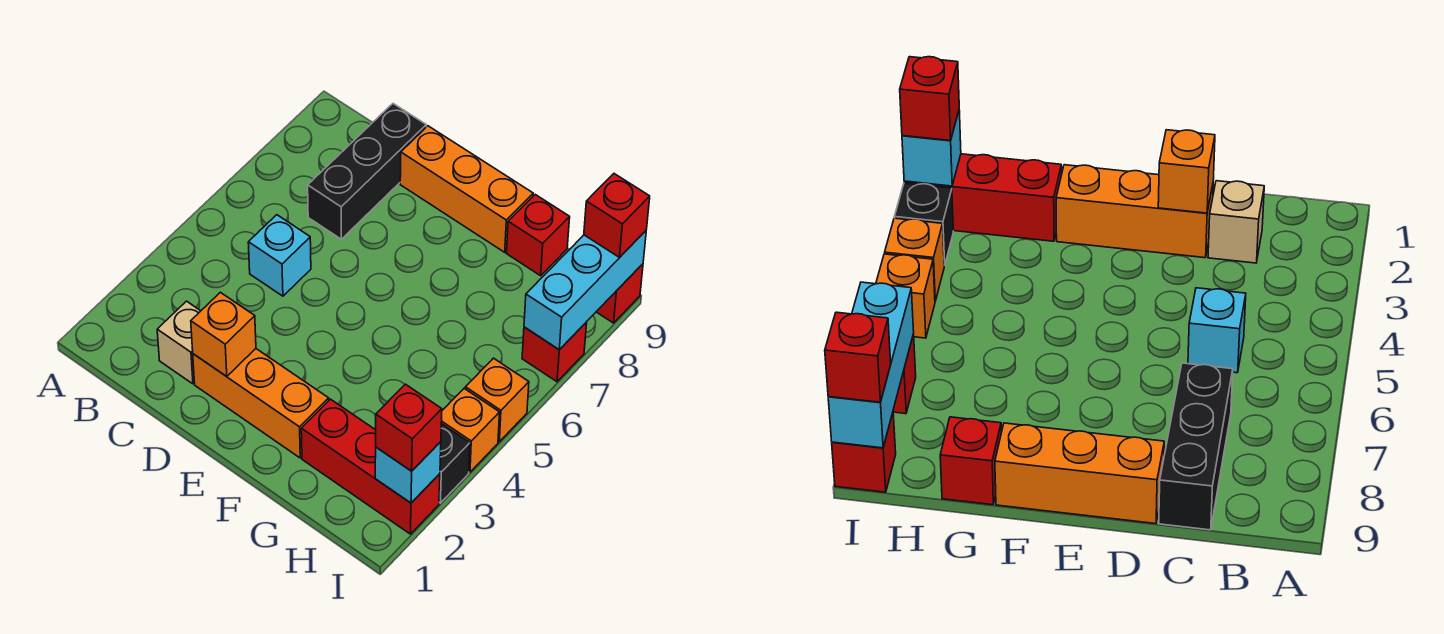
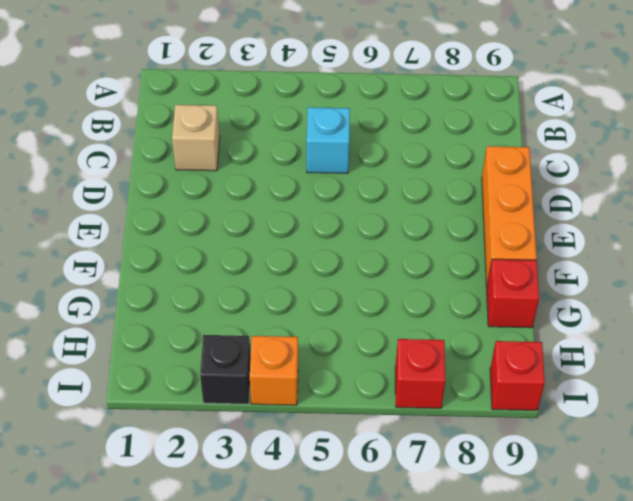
none -> black brick C7:C9 level 1
none -> orange brick D2:F2 level 1
none -> red brick G2:I2 level 1

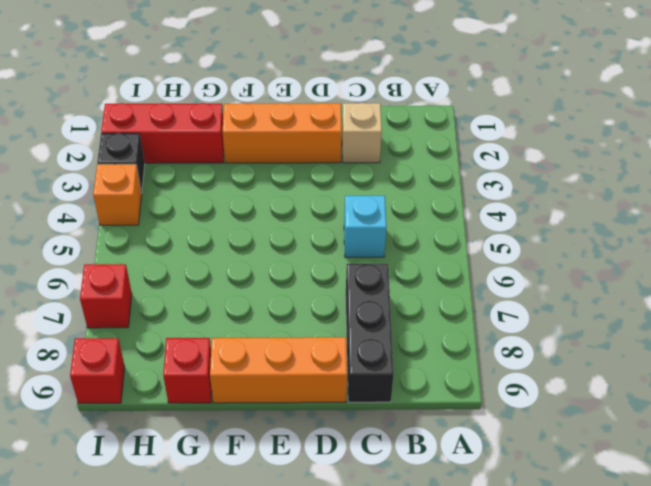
none -> orange brick I5 level 1
none -> orange brick D2 level 2
none -> cyan brick I2 level 2

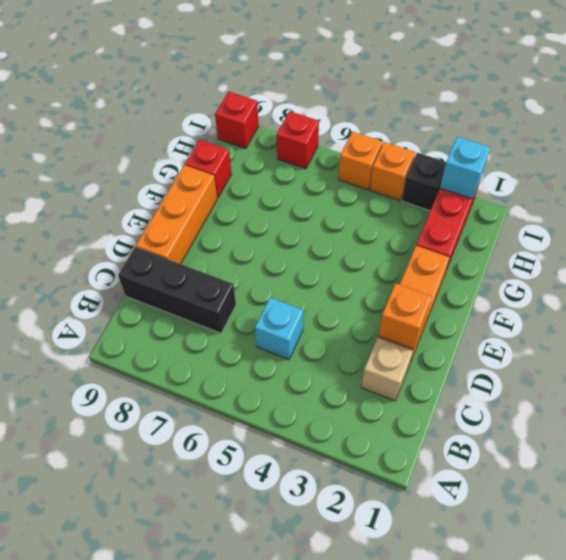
none -> cyan brick I7:I9 level 2
none -> red brick I2 level 3
none -> red brick I9 level 3

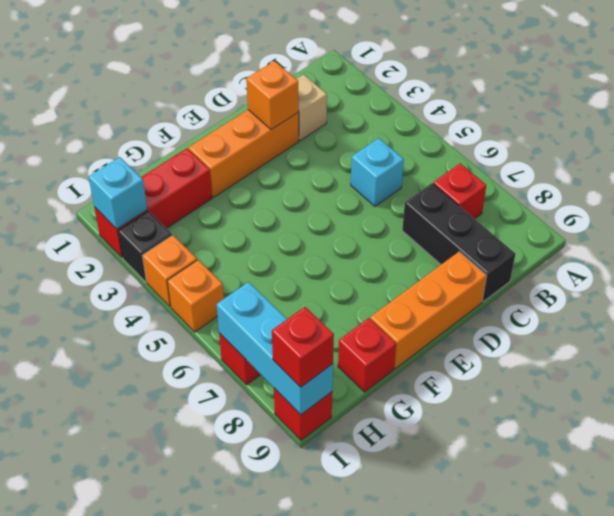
red brick B7 level 1 -> red brick I2 level 3

